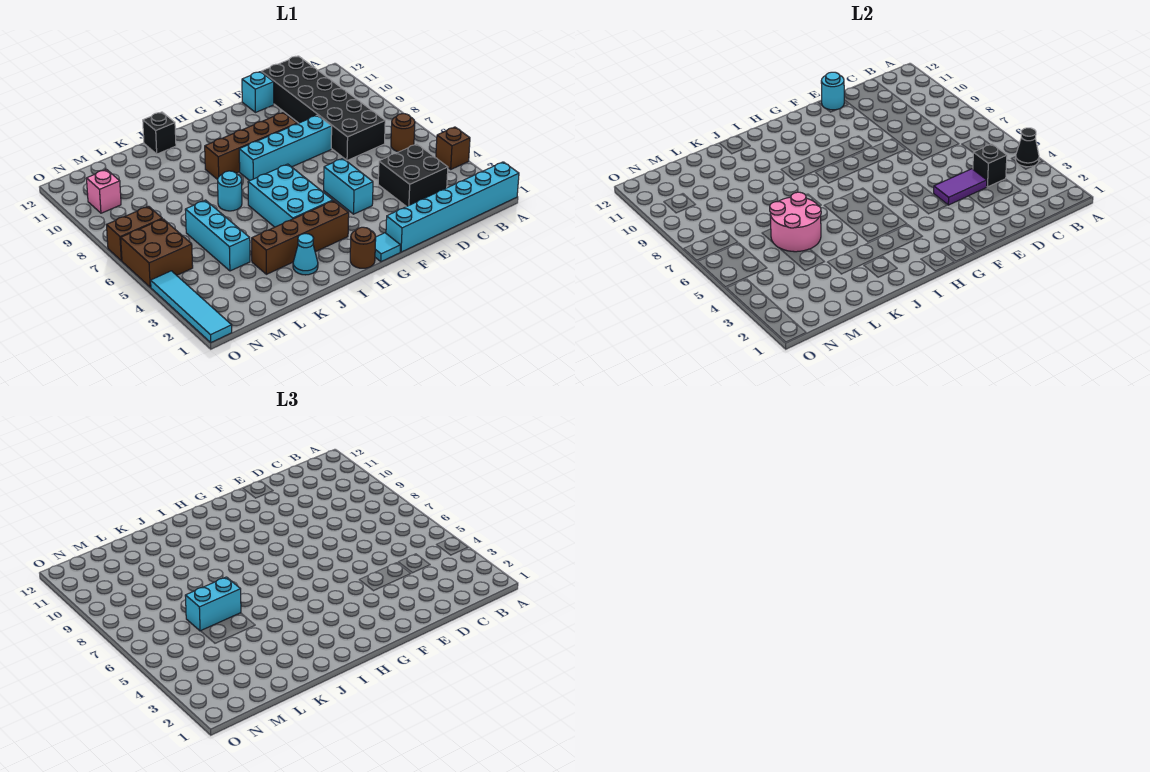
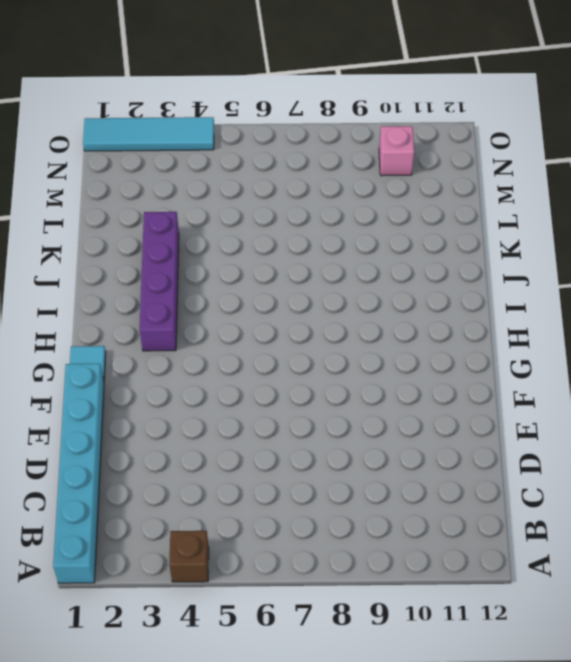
purple brick H3:K3 level 1 -> brown brick H3:K3 level 1
none -> brown round brick B6 level 1
none -> black brick C3:D4 level 1
none -> black brick C7:D12 level 1

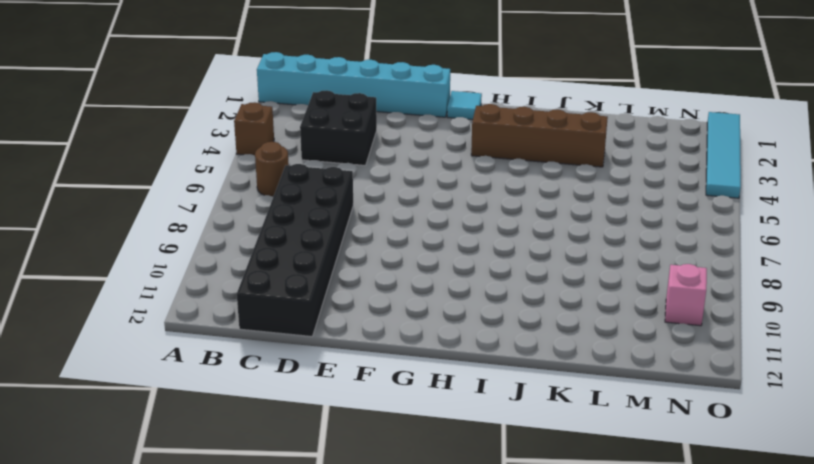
none -> cyan brick E8:H8 level 1
none -> cyan brick E12 level 1
none -> cyan brick F4:F5 level 1

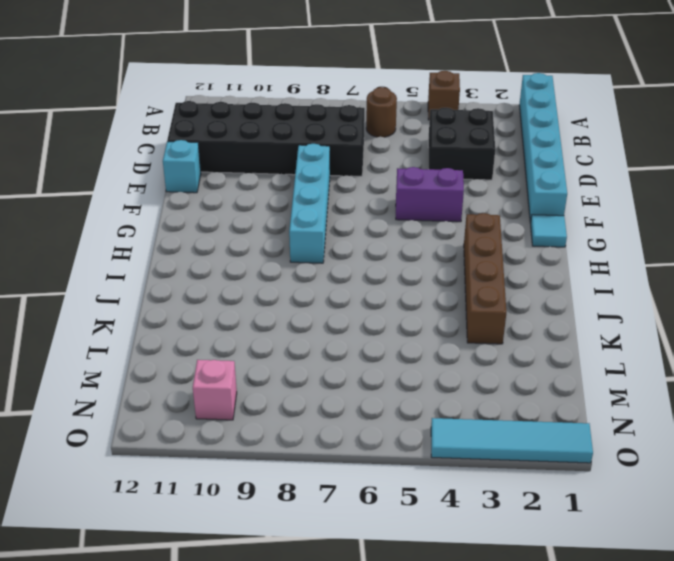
purple brick F4:F5 level 1 -> cyan brick F4:F5 level 1
none -> brown brick F9:I9 level 1
none -> brown round brick H1 level 1
none -> cyan brick H4:I6 level 1

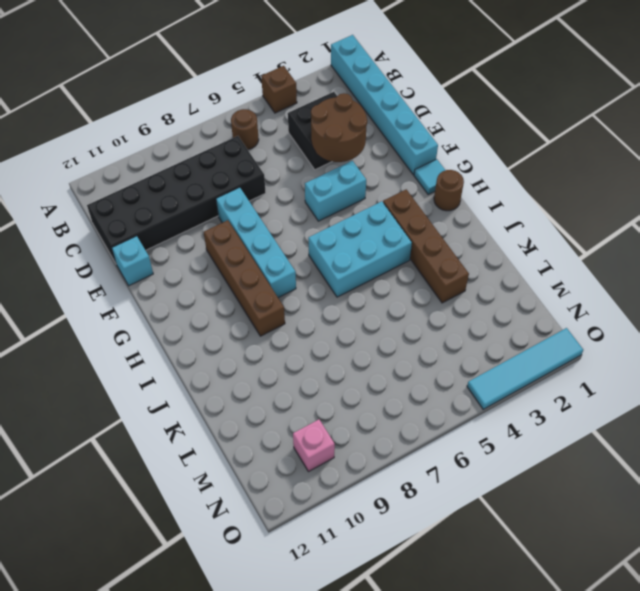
brown round brick D3:E4 level 2 -> purple tile D4:E4 level 2
none -> cyan cone J2 level 1
none -> cyan round brick J7 level 1
none -> black brick J12 level 1

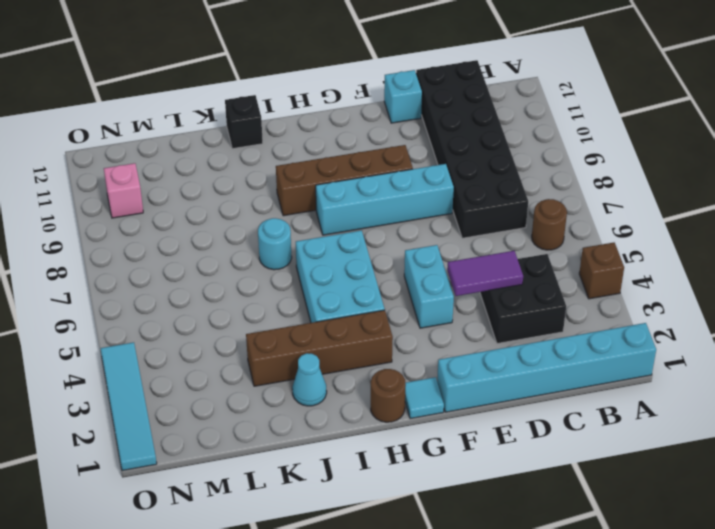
none -> cyan brick L4:L6 level 1
none -> brown brick N5:O6 level 1
none -> brown brick N7:O7 level 1

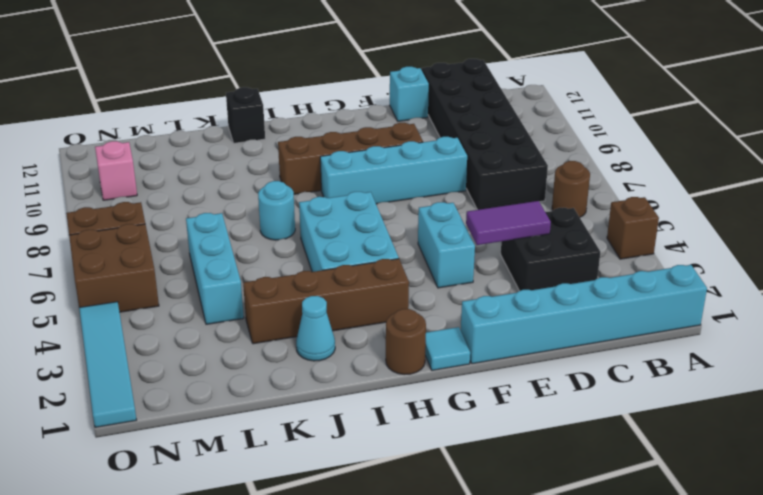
none -> black cone A4 level 2
none -> black brick C4 level 2
none -> cyan round brick E12 level 2

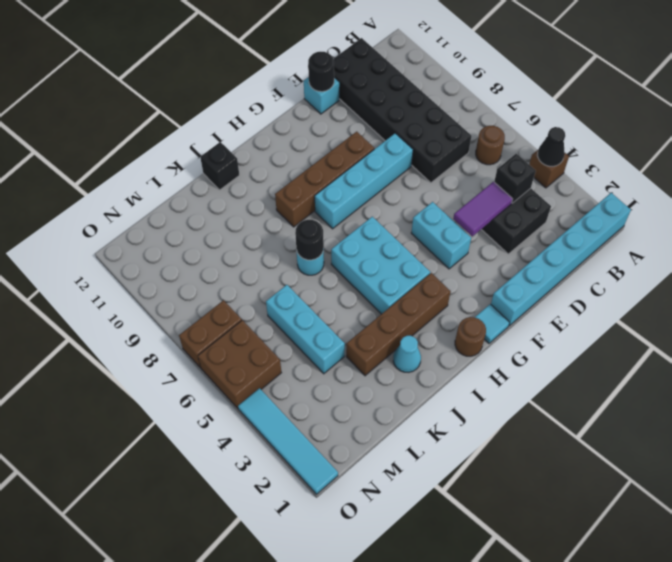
black round brick E12 level 2 -> cyan round brick E12 level 2
black round brick J7 level 2 -> none
none -> pink brick N10 level 1
none -> pink round brick K5:L6 level 2
none -> cyan brick K6:L6 level 3

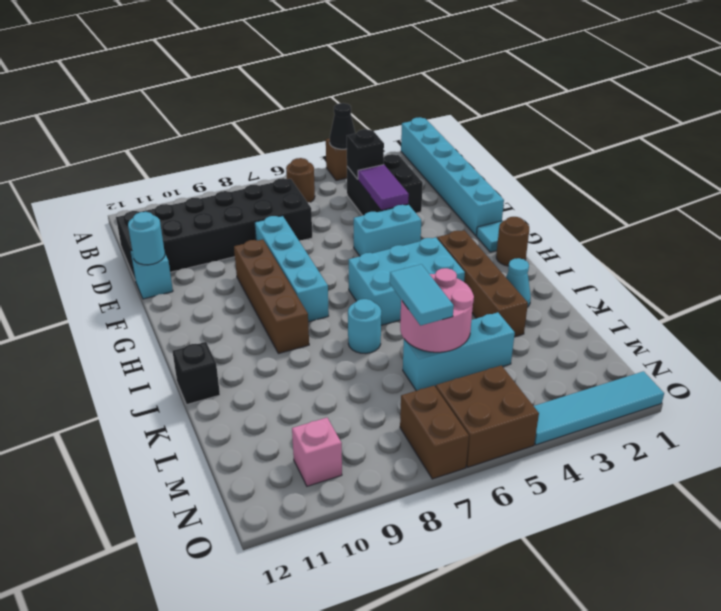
cyan tile K6:L6 level 3 -> cyan brick K6:L6 level 3

